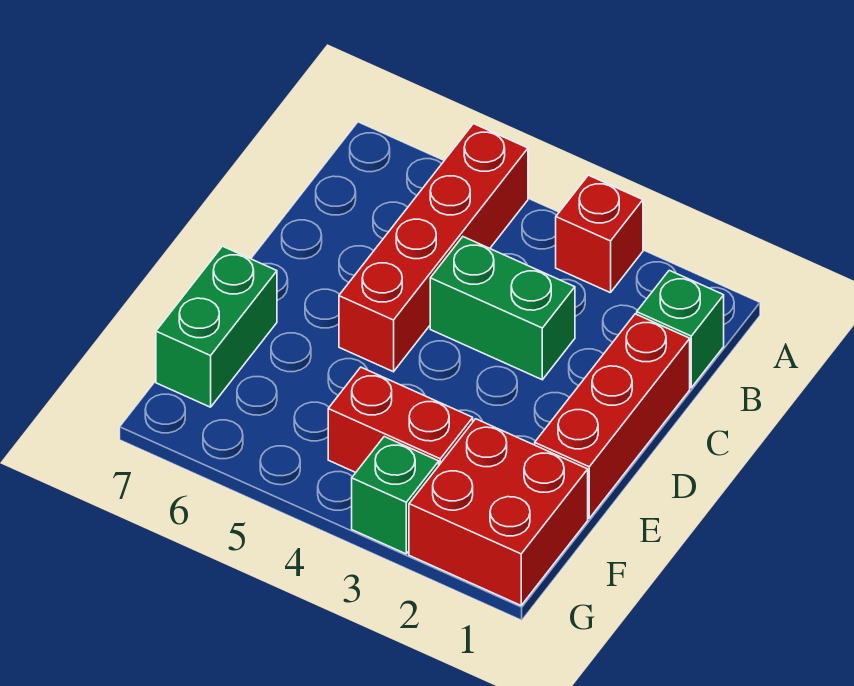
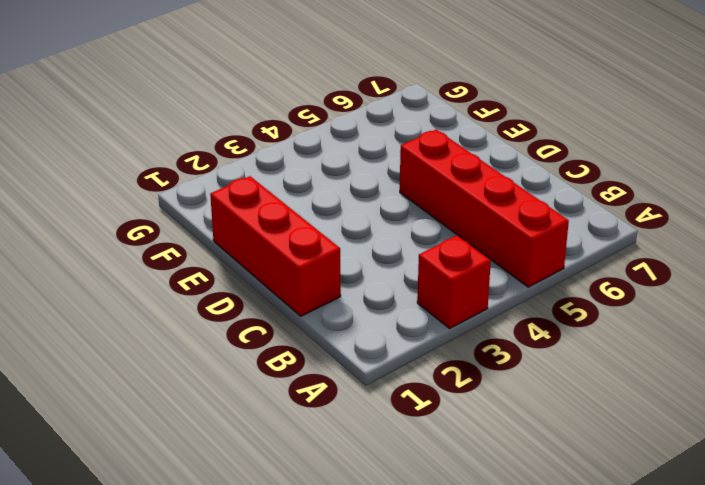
none -> green brick B1 level 1
none -> green brick C3:C4 level 1

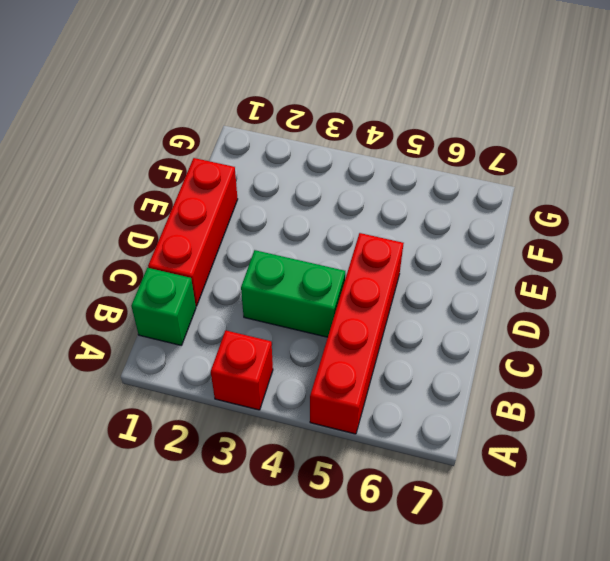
none -> green brick E7:F7 level 1
none -> red brick F1:G2 level 1

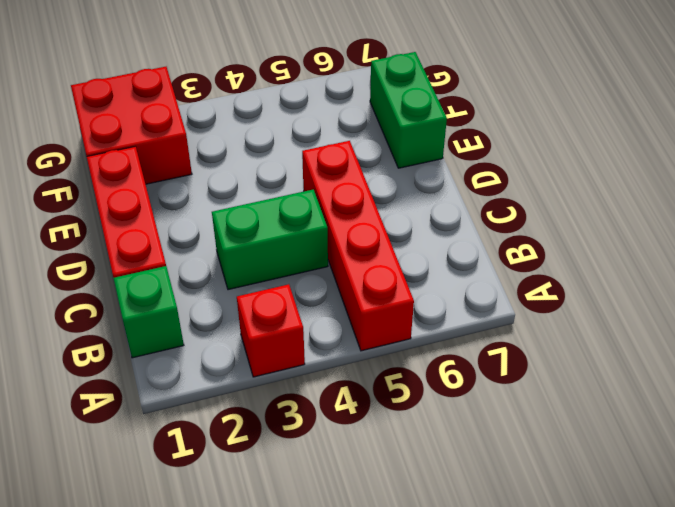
none -> red brick F3:F4 level 1
none -> green brick G3 level 1

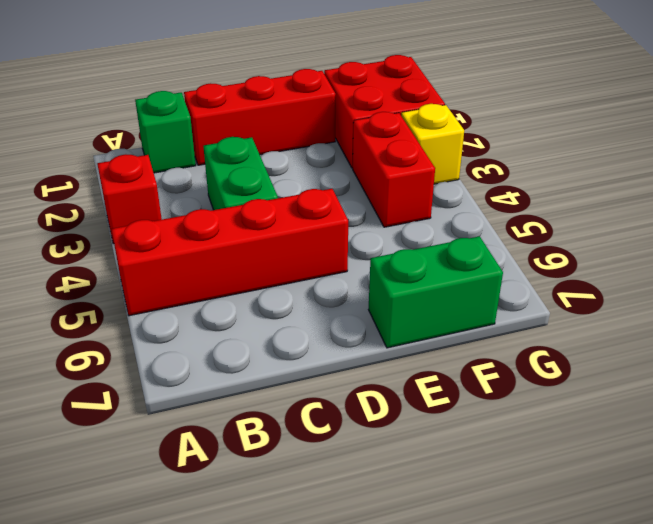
yellow brick G3 level 1 -> green brick G3 level 1

